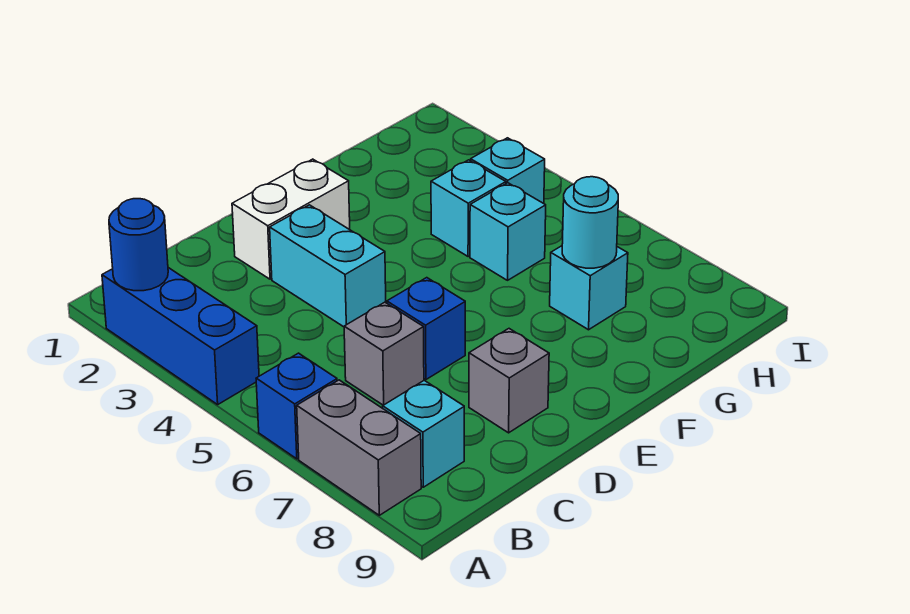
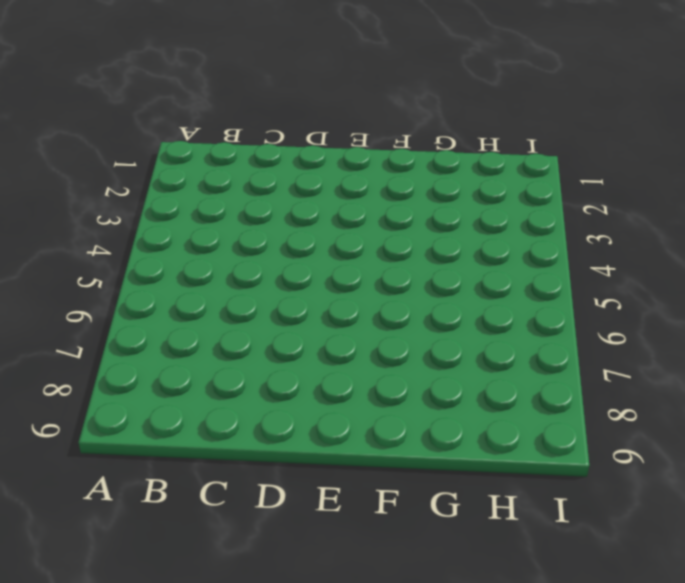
none -> blue brick A2:A4 level 1
none -> blue brick A6 level 1
none -> grey brick A7:A8 level 1

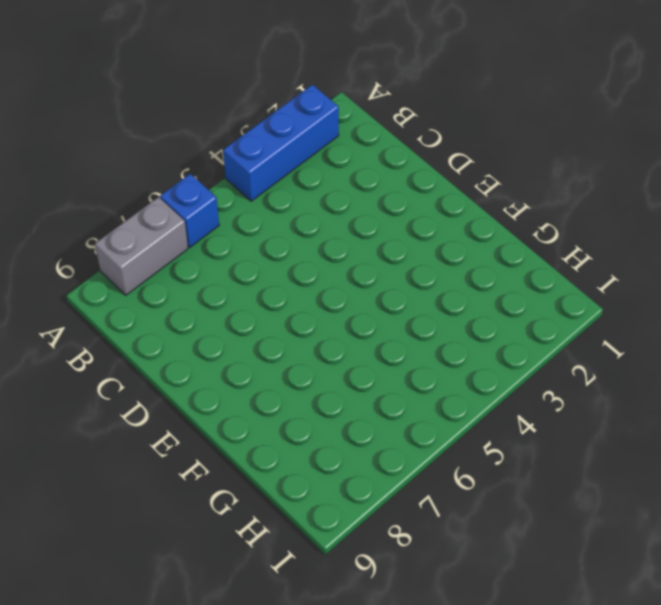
none -> cyan brick B8 level 1
none -> grey brick C6 level 1
none -> white brick D2:E2 level 1

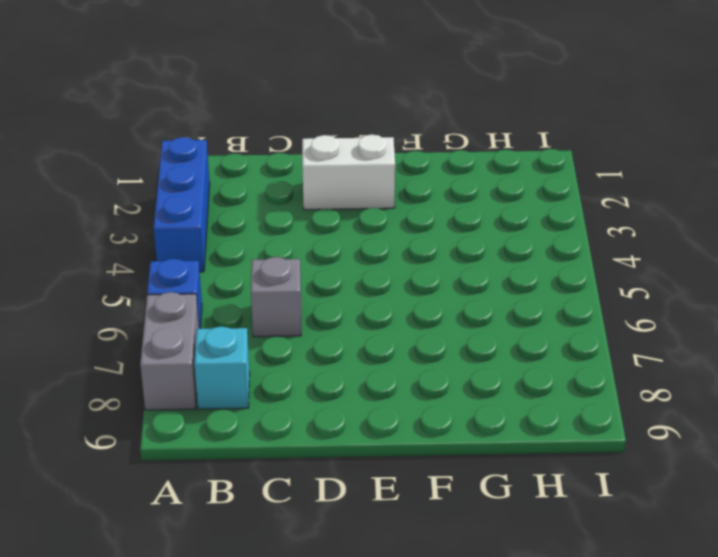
none -> cyan brick D3:D4 level 1
none -> blue brick D6 level 1
none -> grey brick D8 level 1

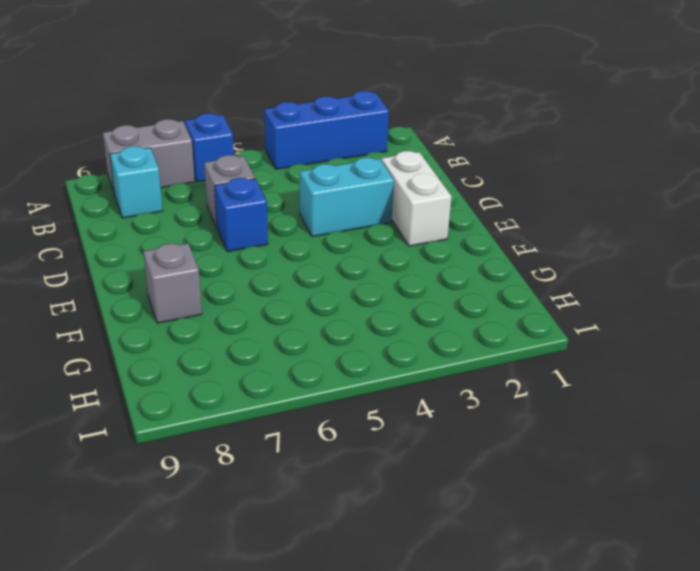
grey brick F8 level 1 -> grey brick D8 level 1
none -> cyan brick G4 level 1
none -> cyan brick G5 level 1
none -> cyan brick G7 level 1

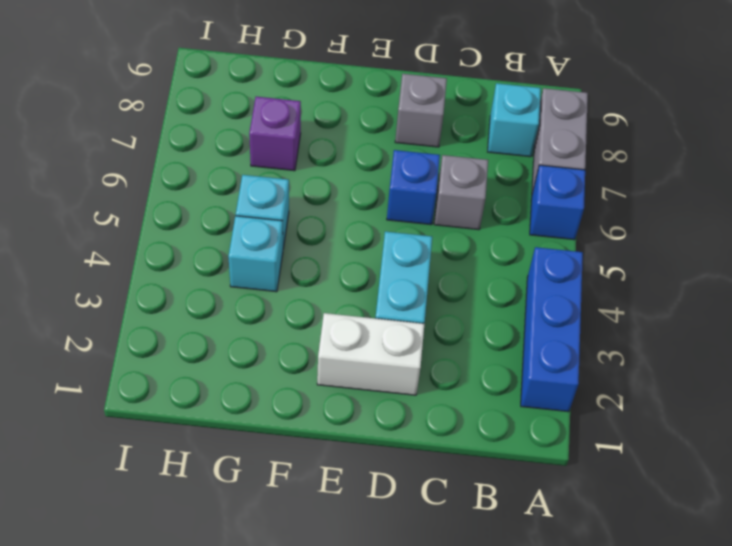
purple brick G7 level 1 -> cyan brick G7 level 1
none -> cyan brick H4 level 1
none -> blue round brick A2 level 2
none -> cyan round brick G7 level 2

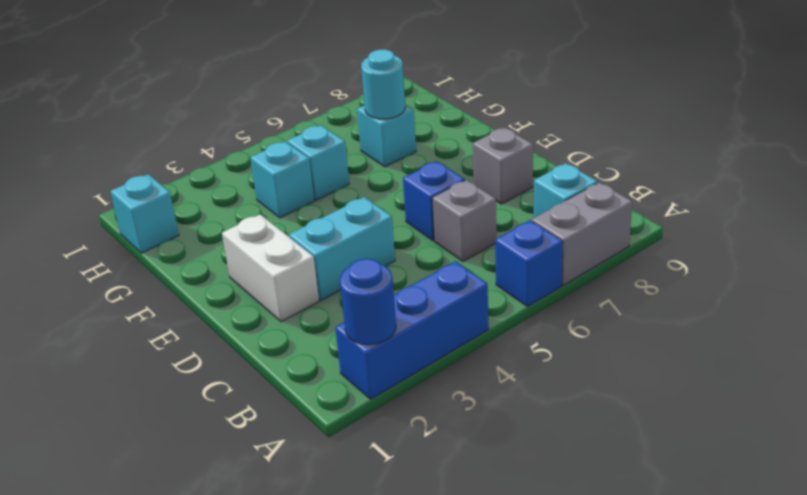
cyan brick H1 level 1 -> cyan brick H4 level 1

